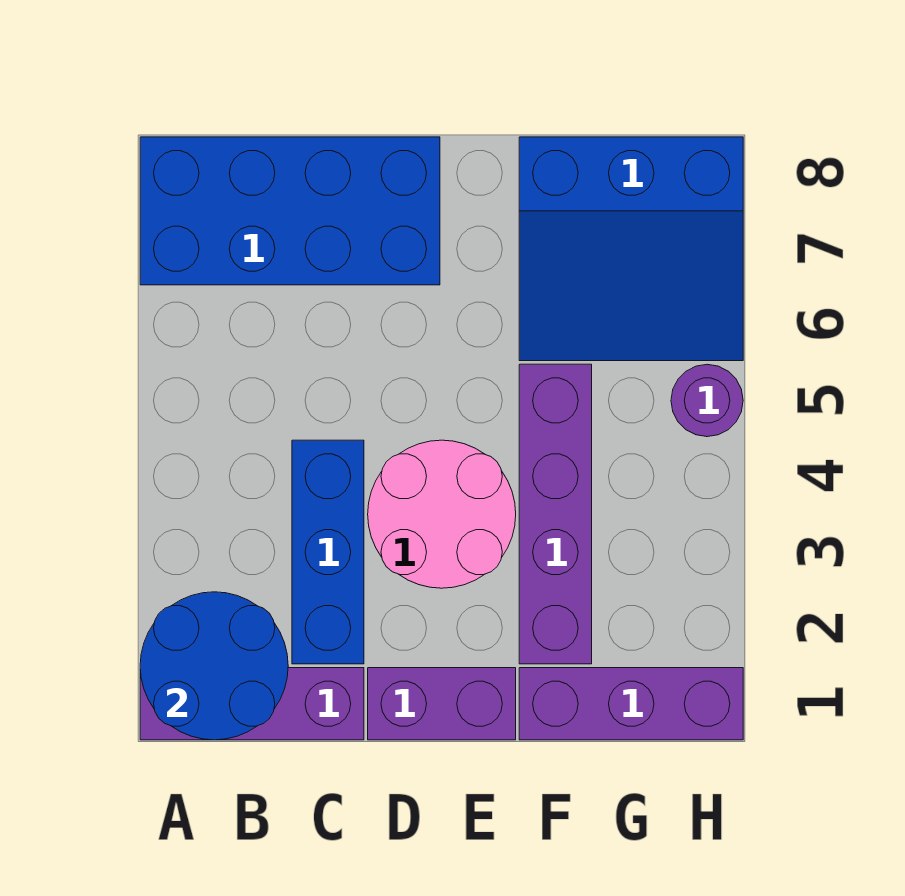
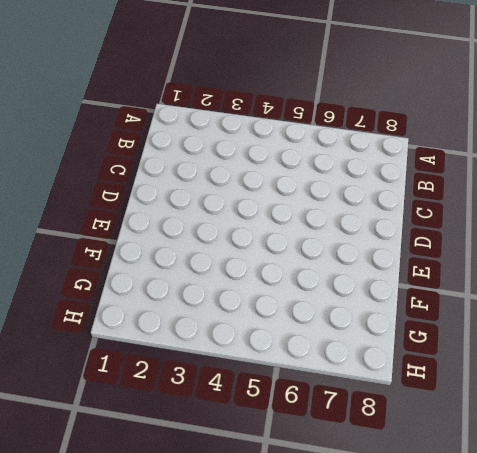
none -> purple brick A1:C1 level 1
none -> blue brick A7:D8 level 1

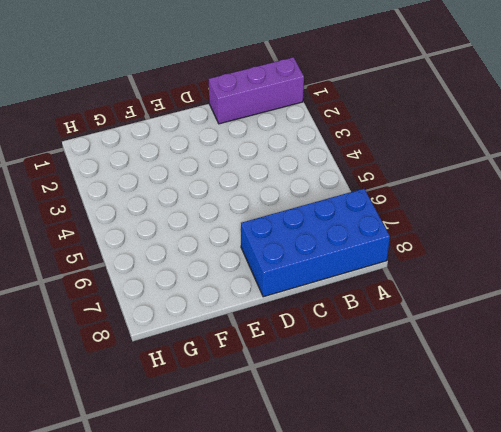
none -> blue brick C2:C4 level 1
none -> purple brick D1:E1 level 1

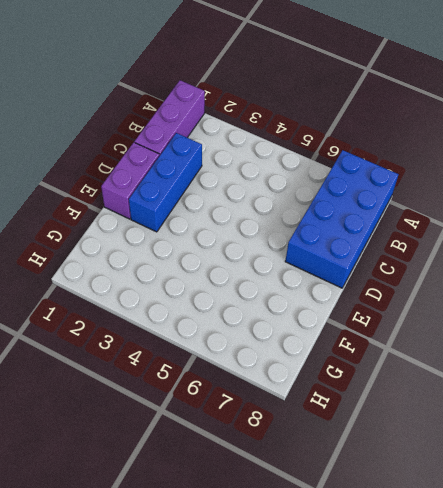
blue brick C2:E2 level 1 -> blue brick C2:C4 level 1
none -> pink round brick D3:E4 level 1
none -> purple brick F1:H1 level 1

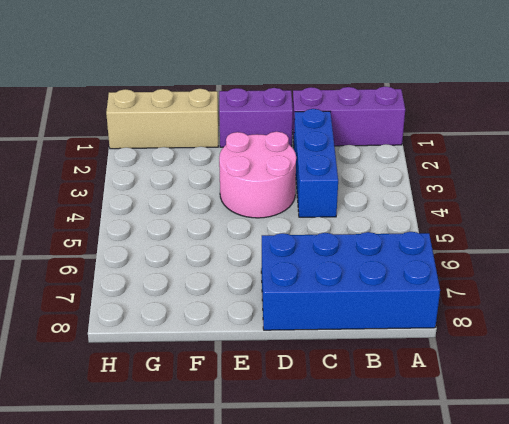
tan brick F1:H1 level 1 -> purple brick F1:H1 level 1
none -> purple brick F2:F5 level 1
none -> blue slope F6:H8 level 1 top 8

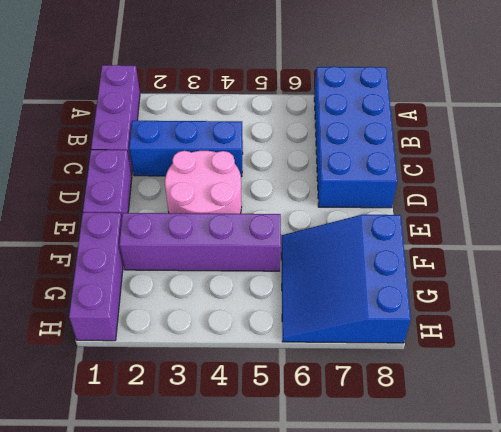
none -> purple round brick H5 level 1
none -> blue round brick A1:B2 level 2

